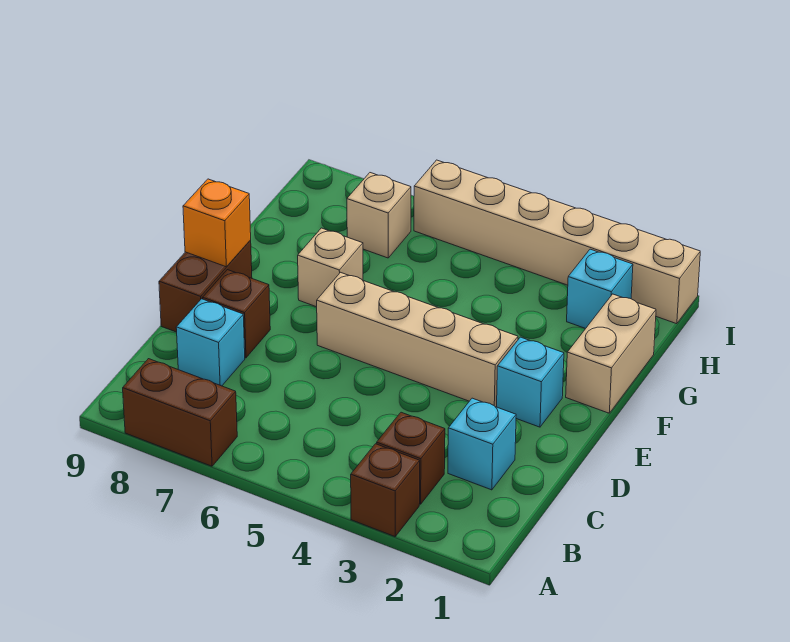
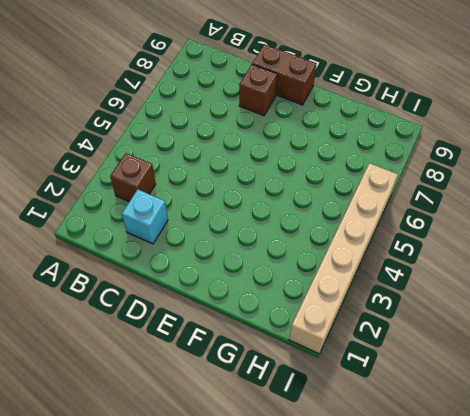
none -> brown brick A3 level 1
none -> brown brick A7:A8 level 1
none -> cyan brick C8 level 1

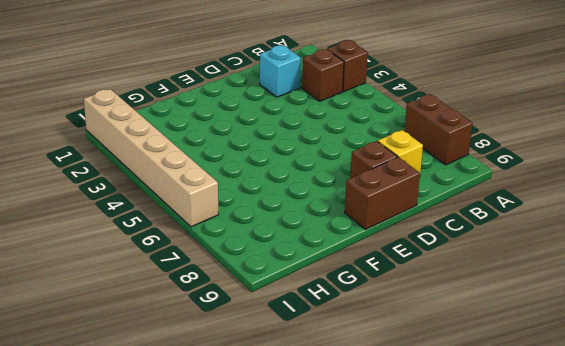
yellow brick C8 level 1 -> cyan brick C8 level 1
none -> cyan brick E2 level 1
none -> tan brick E3:E6 level 1
none -> tan brick F1:G1 level 1

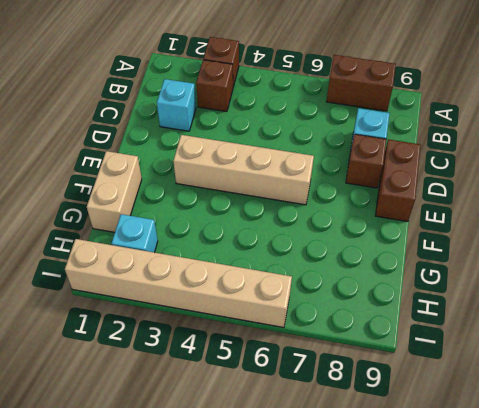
none -> cyan brick E2 level 1
none -> tan brick F7 level 1
none -> tan brick H7 level 1

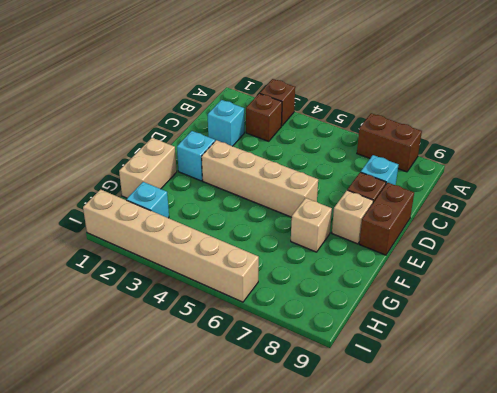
tan brick E8 level 1 -> tan brick H7 level 1
none -> orange brick E9 level 2

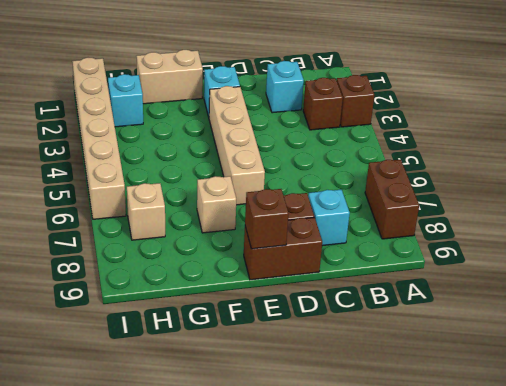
brown brick E9 level 2 -> orange brick E9 level 2

